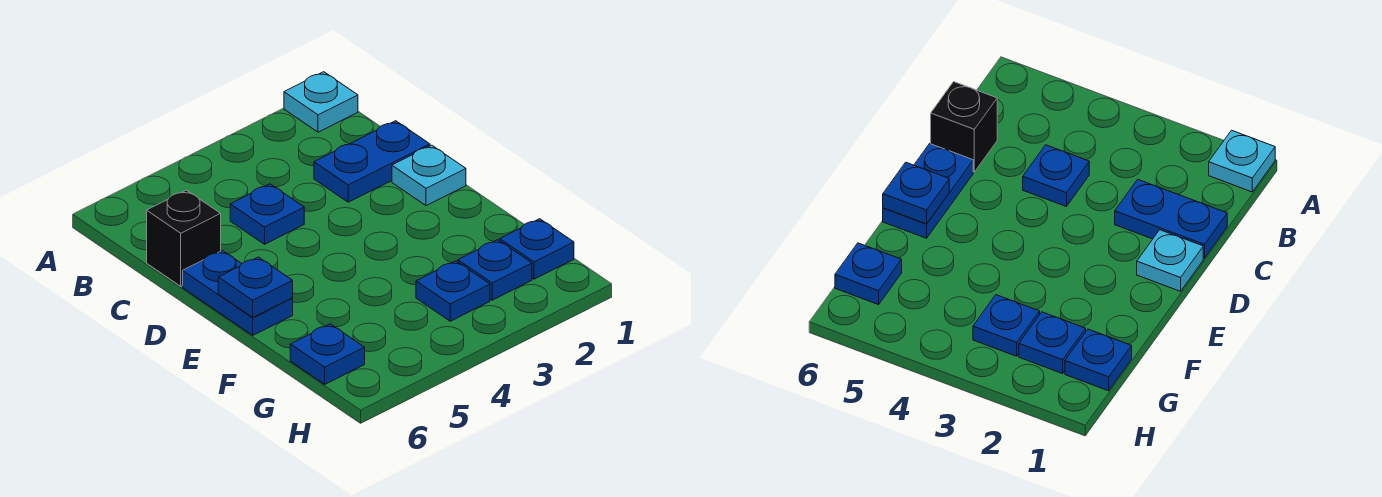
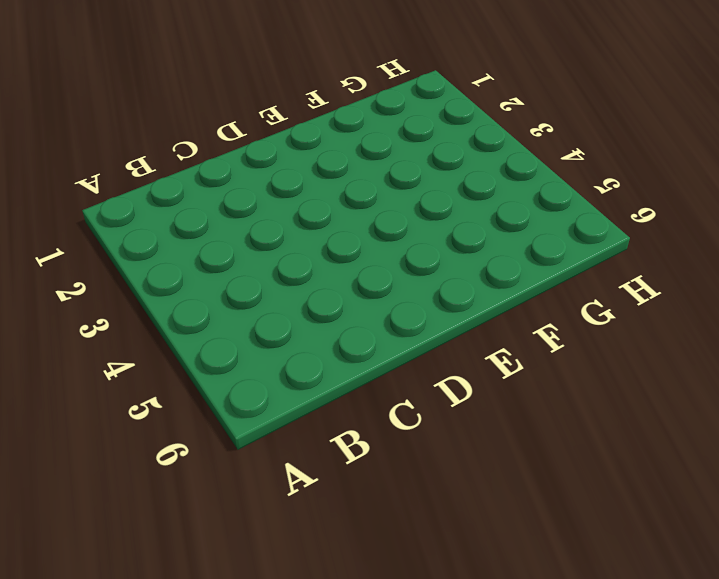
none -> cyan plate A1 level 1
none -> blue plate C1:C2 level 1

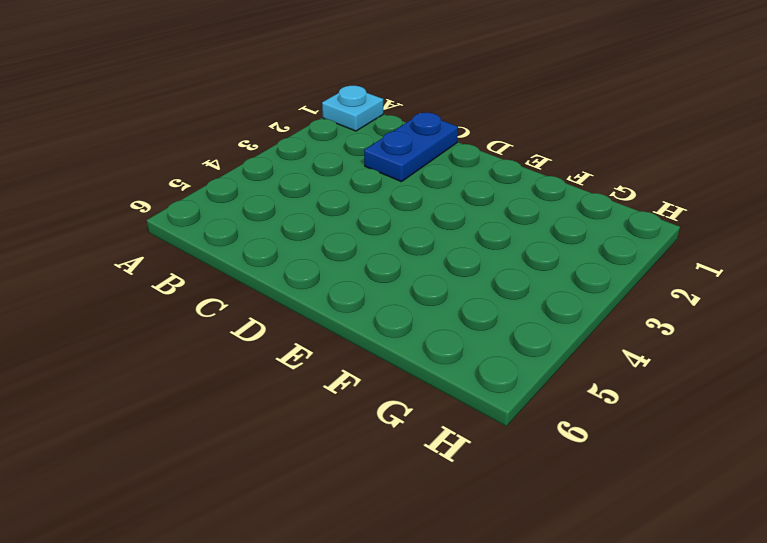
none -> blue plate C4 level 1
none -> black brick C6 level 1

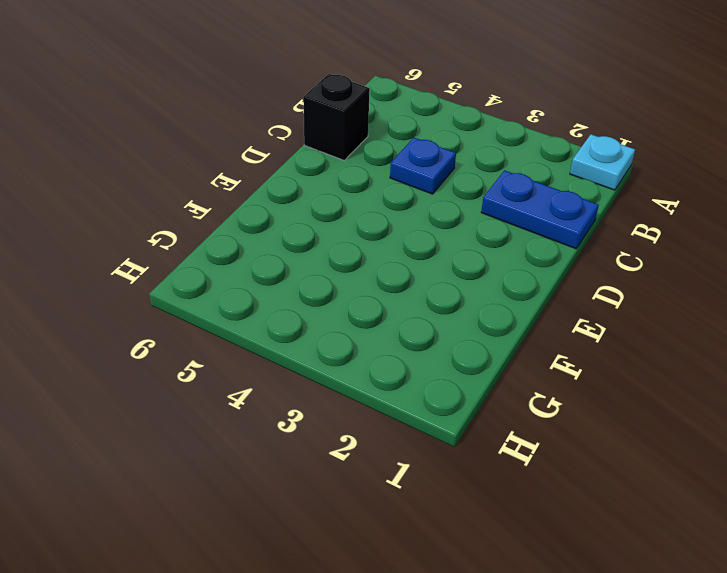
none -> cyan plate D1 level 1
none -> blue plate D6:E6 level 1

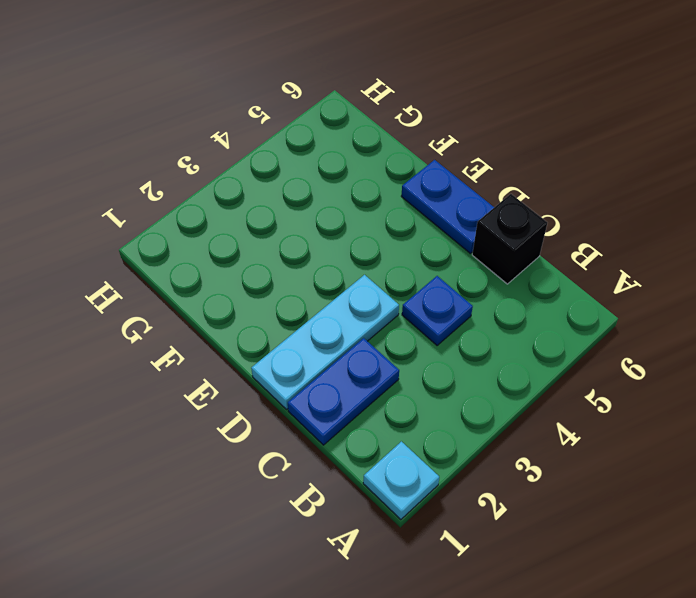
cyan plate D1:D3 level 1 -> cyan plate D1 level 1
none -> blue plate G1 level 1
none -> blue plate G2 level 1

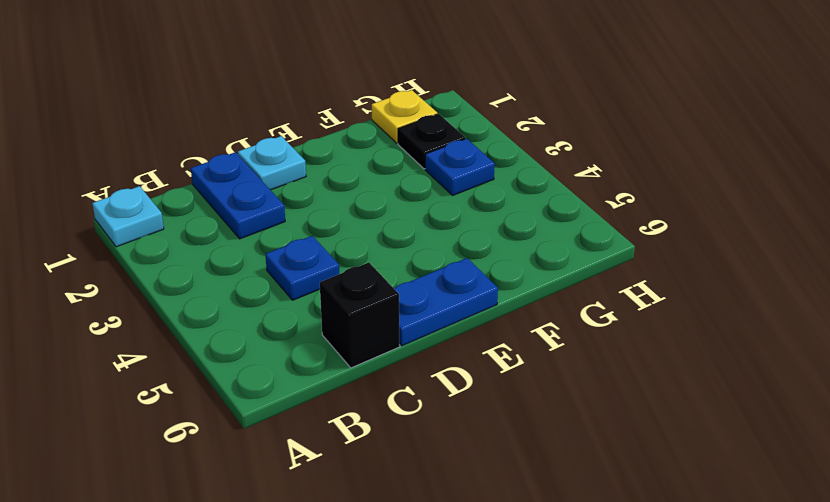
yellow plate G1 level 1 -> blue plate G1 level 1
black plate G2 level 1 -> blue plate G2 level 1
none -> blue plate G6 level 1
none -> blue plate E6 level 2

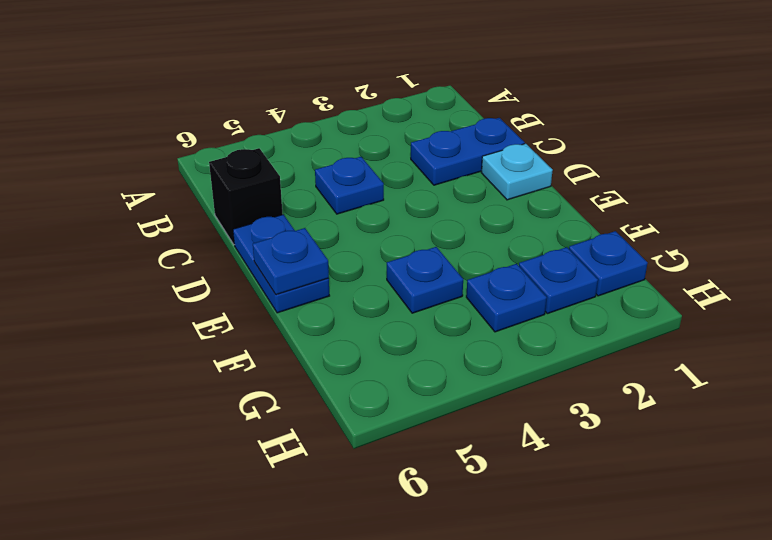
blue plate F4 level 1 -> blue plate G6 level 1
none -> cyan plate A1 level 1

